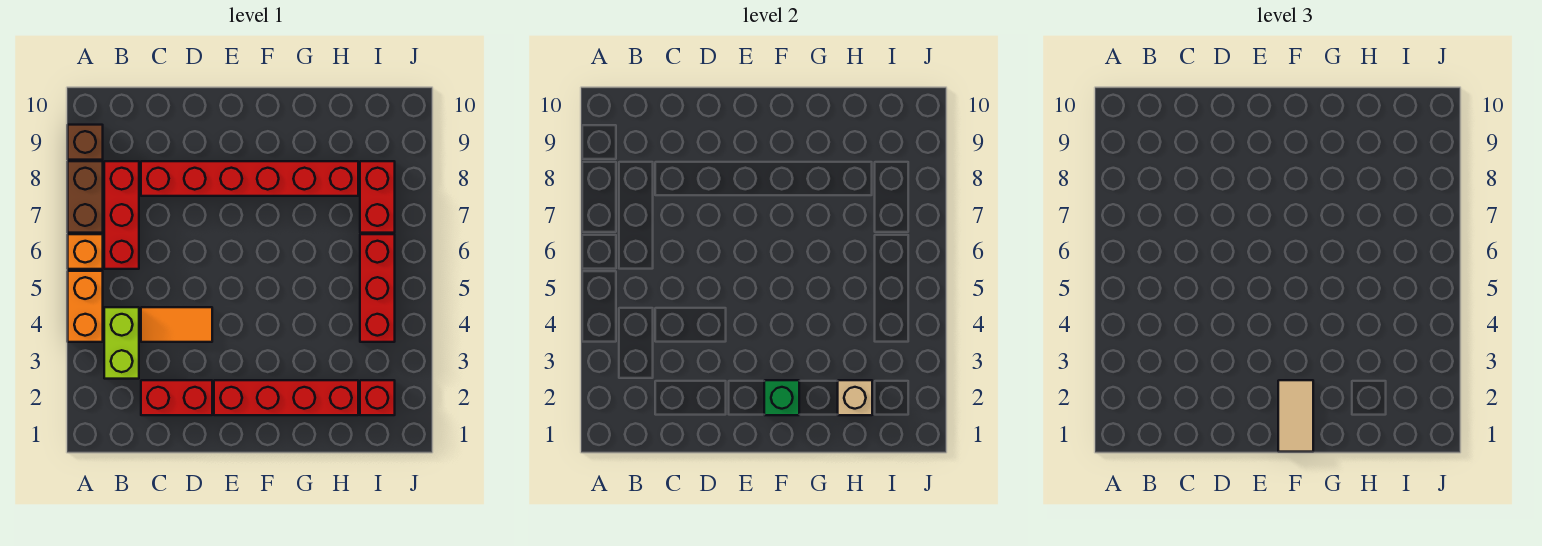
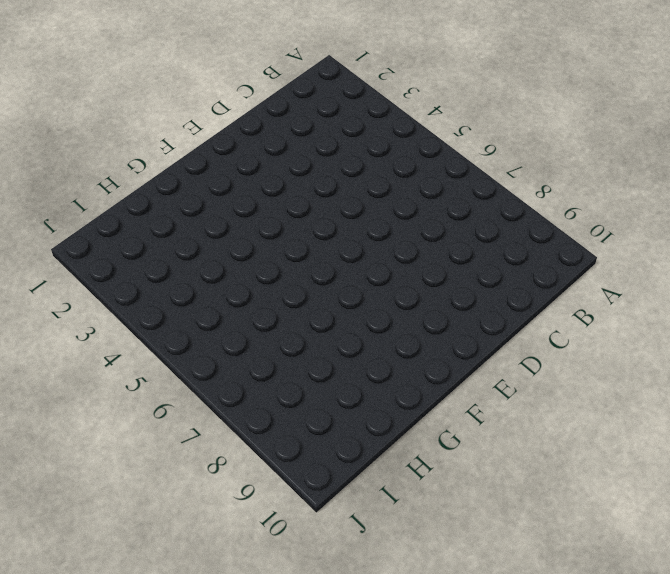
none -> orange brick A4:A5 level 1
none -> orange brick A6 level 1
none -> brown brick A7:A8 level 1

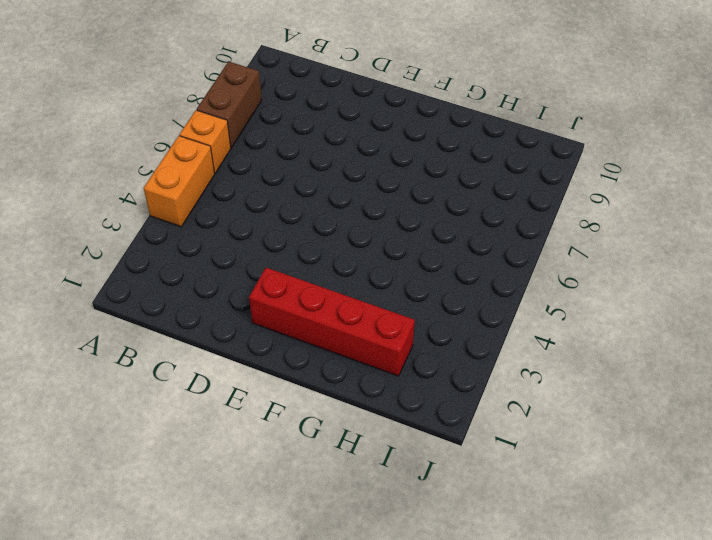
none -> brown brick A9 level 1
none -> lime brick B3:B4 level 1
none -> red brick B6:B8 level 1

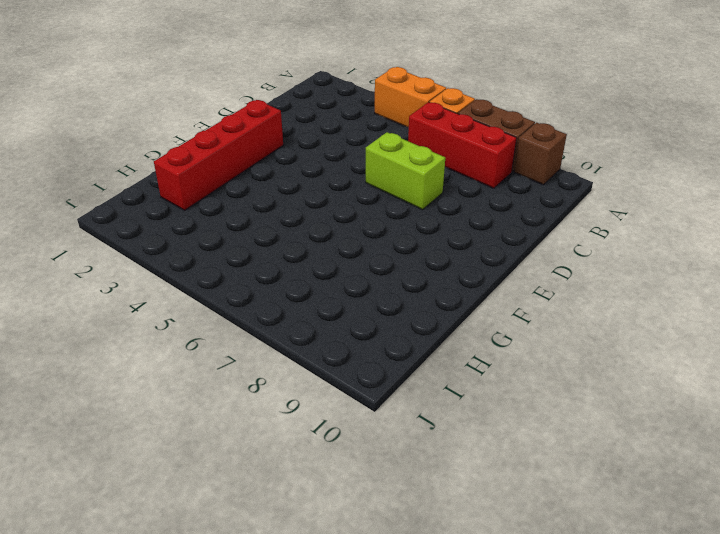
lime brick D6:D7 level 1 -> lime brick B3:B4 level 1
none -> red brick C2:D2 level 1
none -> orange tile C4:D4 level 1
none -> red brick C8:H8 level 1

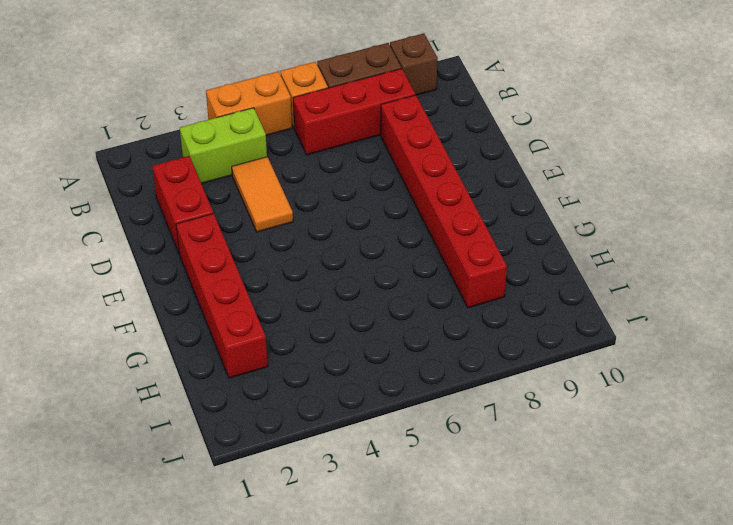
none -> red brick I2 level 1
none -> red brick I4:I6 level 1
none -> red brick I7:I8 level 1

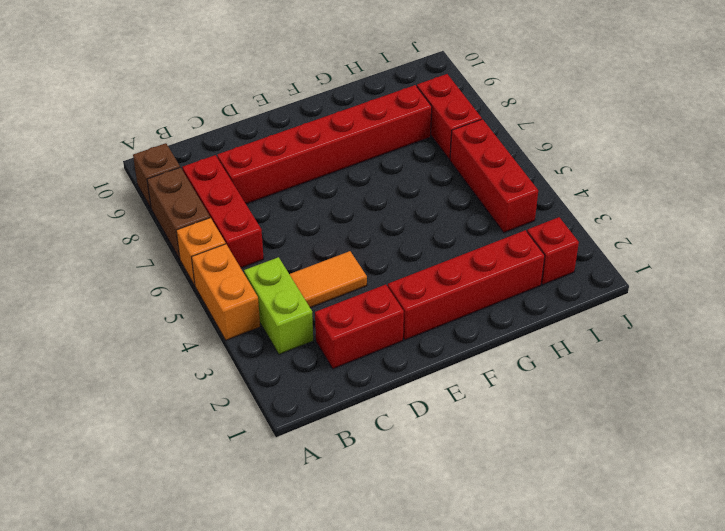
none -> green brick F2 level 2
none -> tan brick H2 level 2
none -> tan tile F1:F2 level 3

